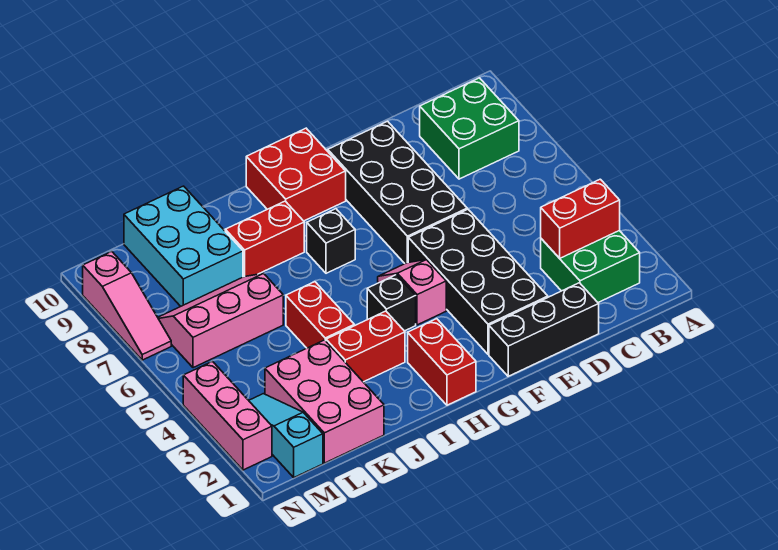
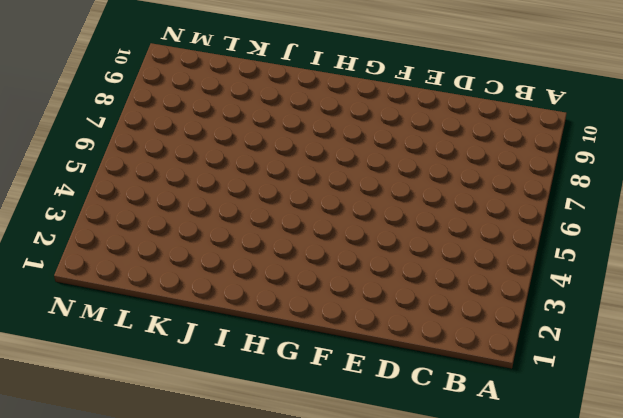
none -> green brick B2:C3 level 1
none -> green brick B8:C9 level 1
none -> black brick D1:F1 level 1

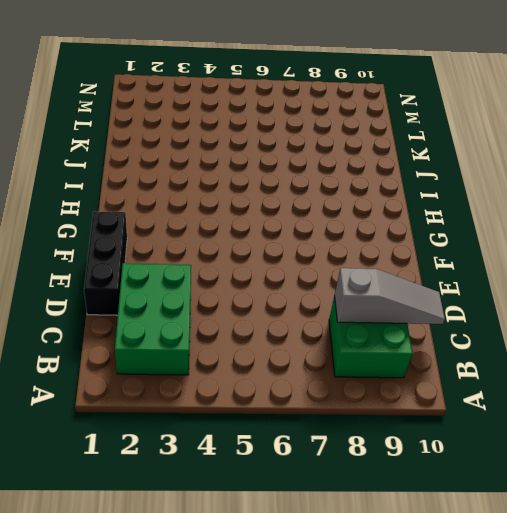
green brick B2:D3 level 1 -> green brick B2:C3 level 1
grey slope C8:C10 level 2 top 8 -> none
none -> black brick E2:F5 level 1
none -> black brick E6:F9 level 1
none -> pink slope G4:G5 level 1 top 4

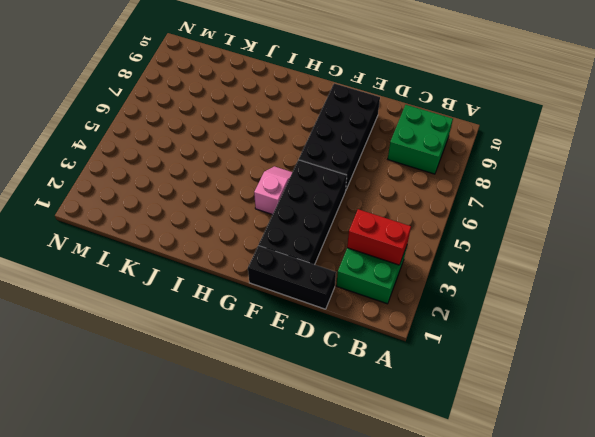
none -> red brick G9:H10 level 1
none -> red brick H1:H2 level 1
none -> black brick H4 level 1

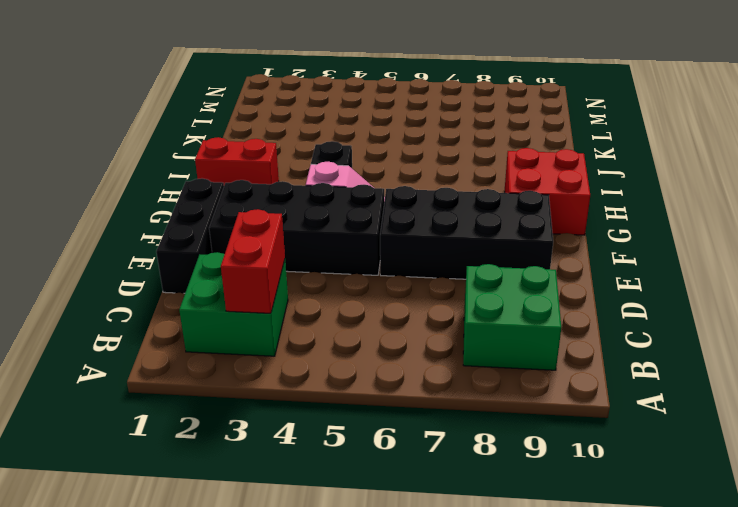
none -> black brick H7 level 1
none -> red brick I3:J3 level 1
none -> red brick I8:J8 level 1

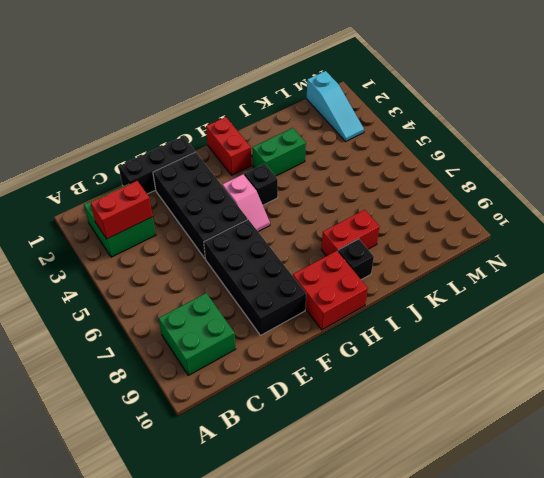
green brick I3:J3 level 1 -> red brick I3:J3 level 1
black brick I9 level 1 -> black brick H7 level 1
none -> red brick J4:J5 level 1
none -> pink brick K1:L3 level 1
none -> pink slope K6:M7 level 1 top 6

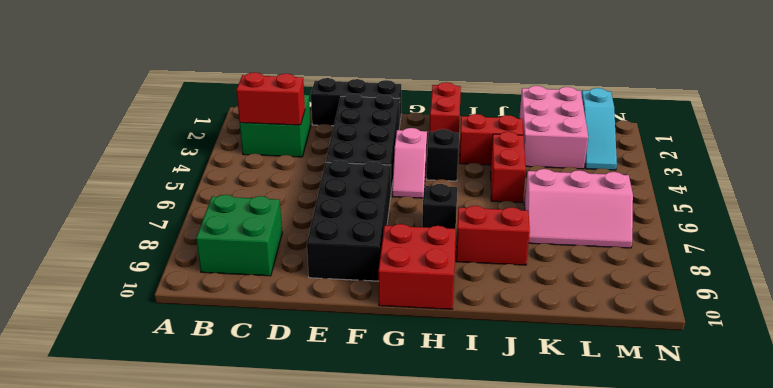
none -> cyan brick K8:L10 level 1
none -> pink brick N2:N4 level 1
none -> pink slope N7:N9 level 1 top 9

